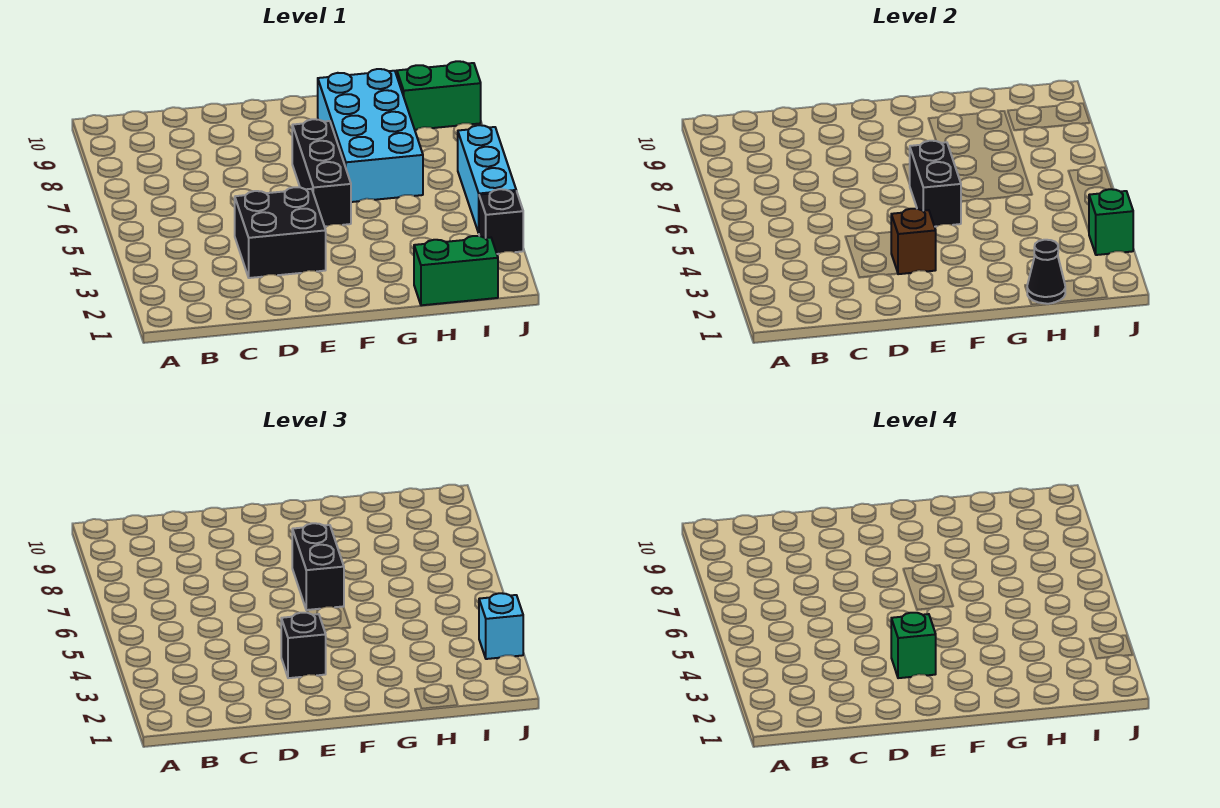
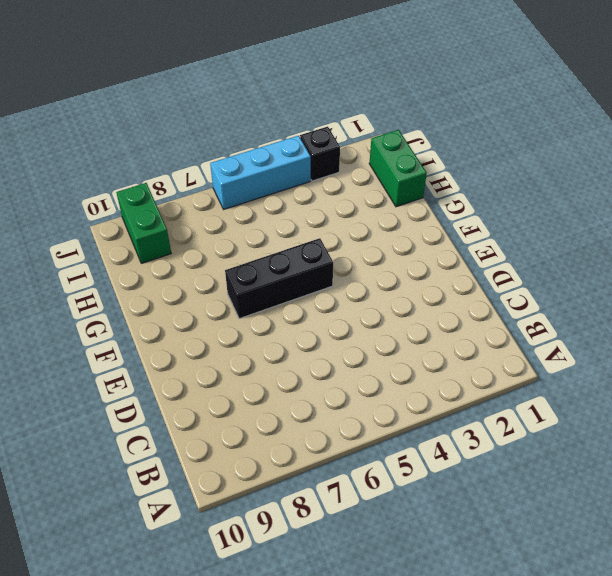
none -> black brick D3:E4 level 1
none -> cyan brick G6:H9 level 1
none -> brown brick E3 level 2

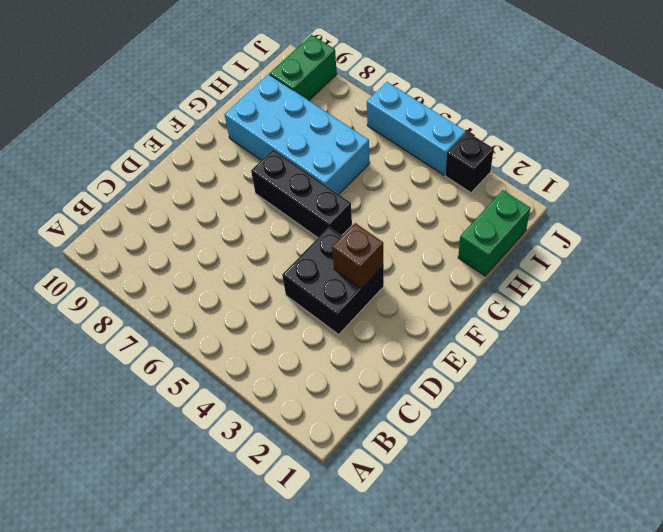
none -> black brick F5:F6 level 2
none -> black cone H1 level 2
none -> green brick J3 level 2

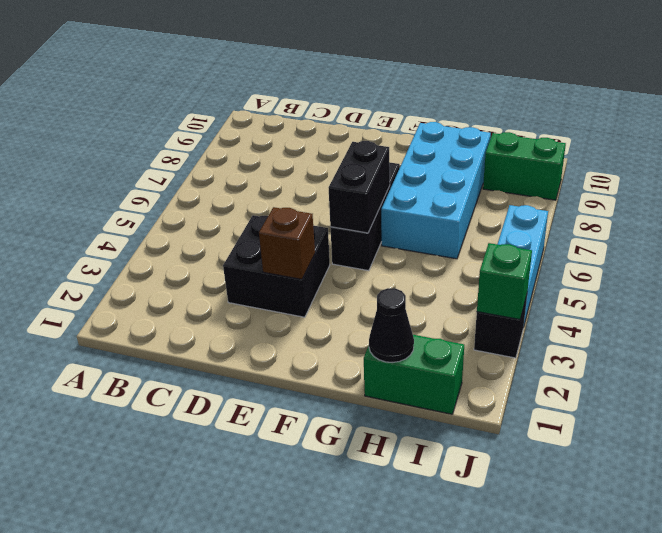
none -> black brick E3 level 3
none -> black brick F6:F7 level 3
none -> cyan brick J3 level 3

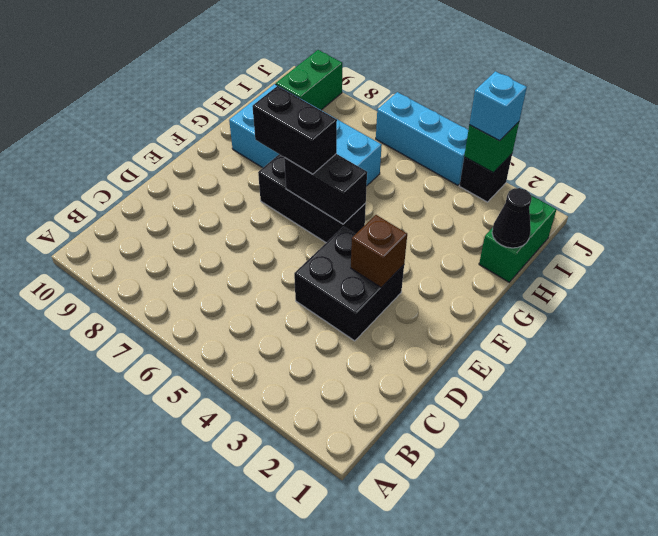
none -> black brick E3 level 3
none -> green brick E3 level 4

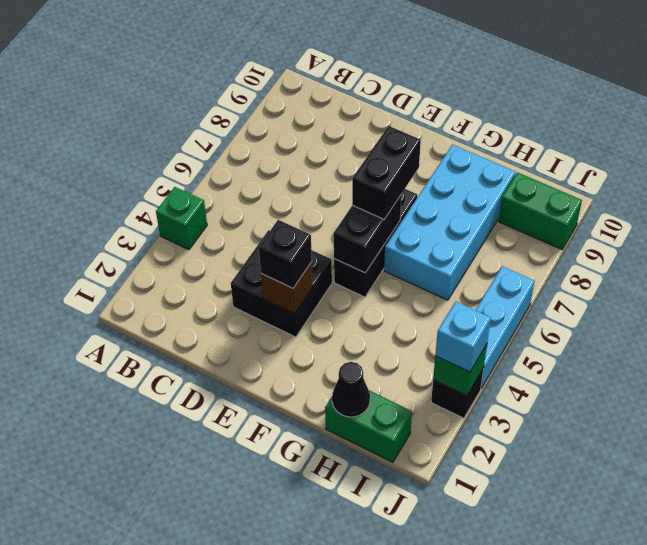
green brick A4 level 1 -> green brick E3 level 4

